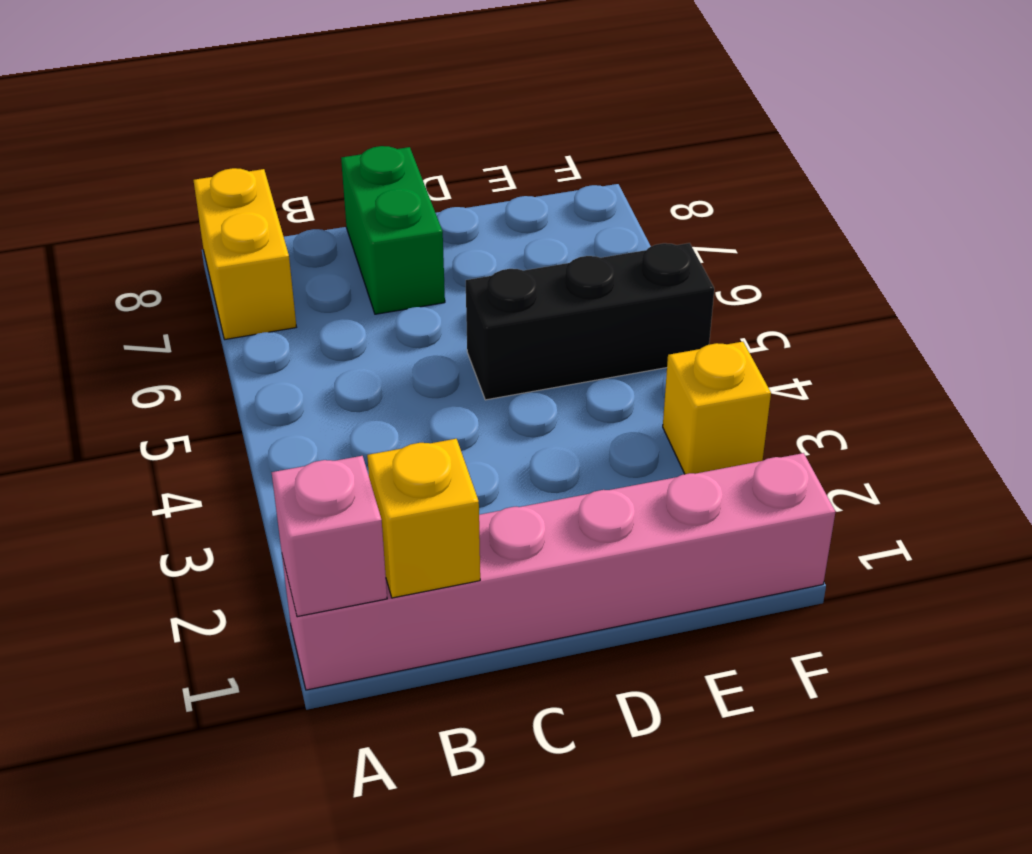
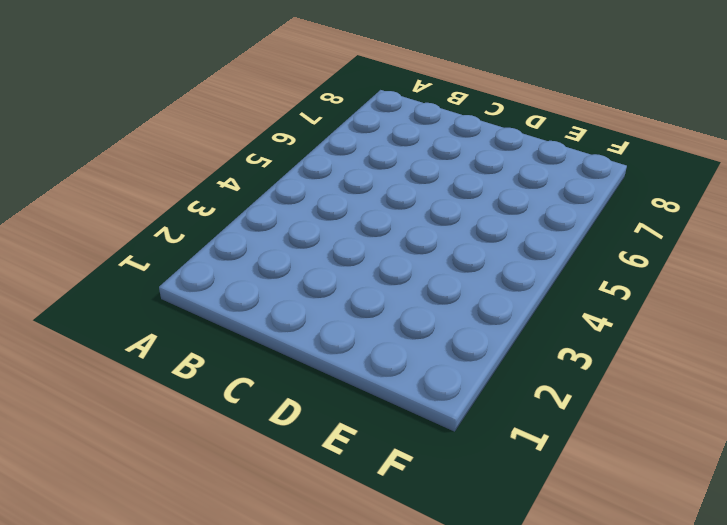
none -> pink brick A1:F1 level 1
none -> yellow brick A7:A8 level 1

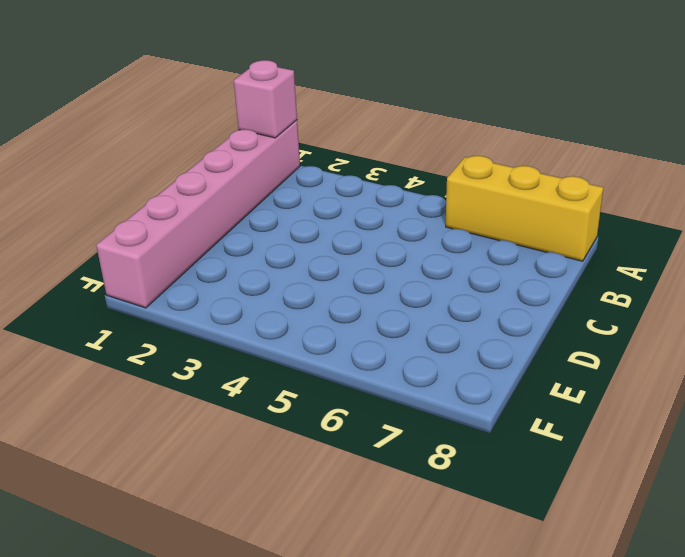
yellow brick A6:A8 level 1 -> yellow brick A7:A8 level 1
none -> green brick C7:C8 level 1
none -> black brick D5:F5 level 1

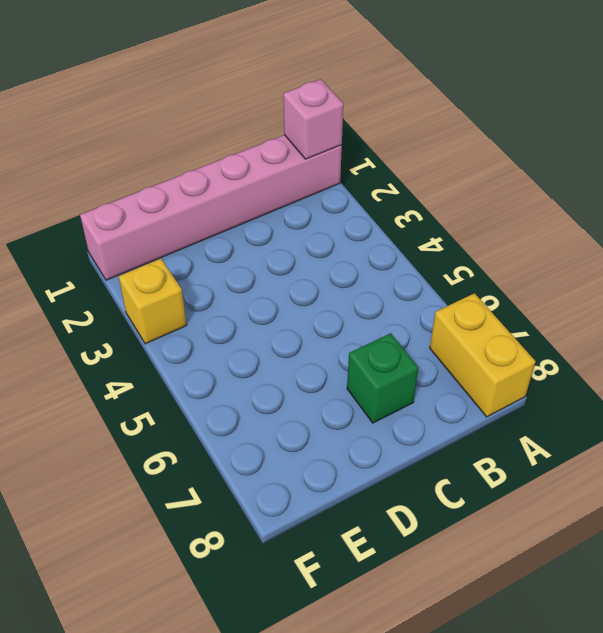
green brick C7 level 1 -> green brick C7:C8 level 1
none -> black brick D5:F5 level 1
none -> yellow brick B1 level 2

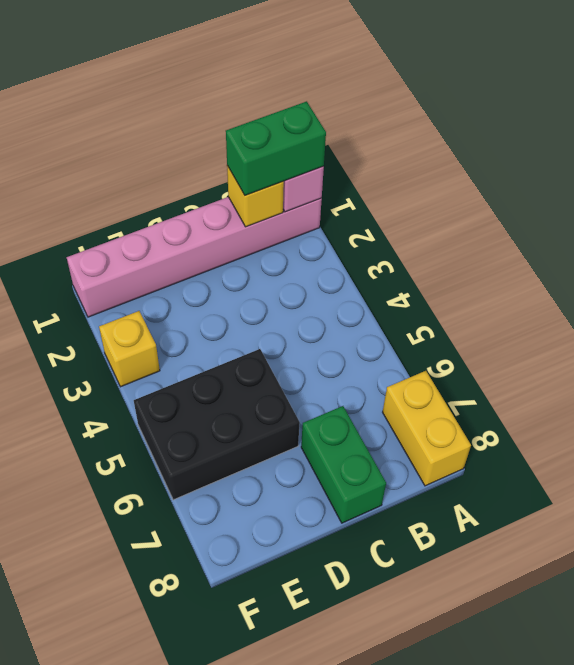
green brick A1:B1 level 3 -> none
black brick D5:F6 level 1 -> black brick D5:F5 level 1

